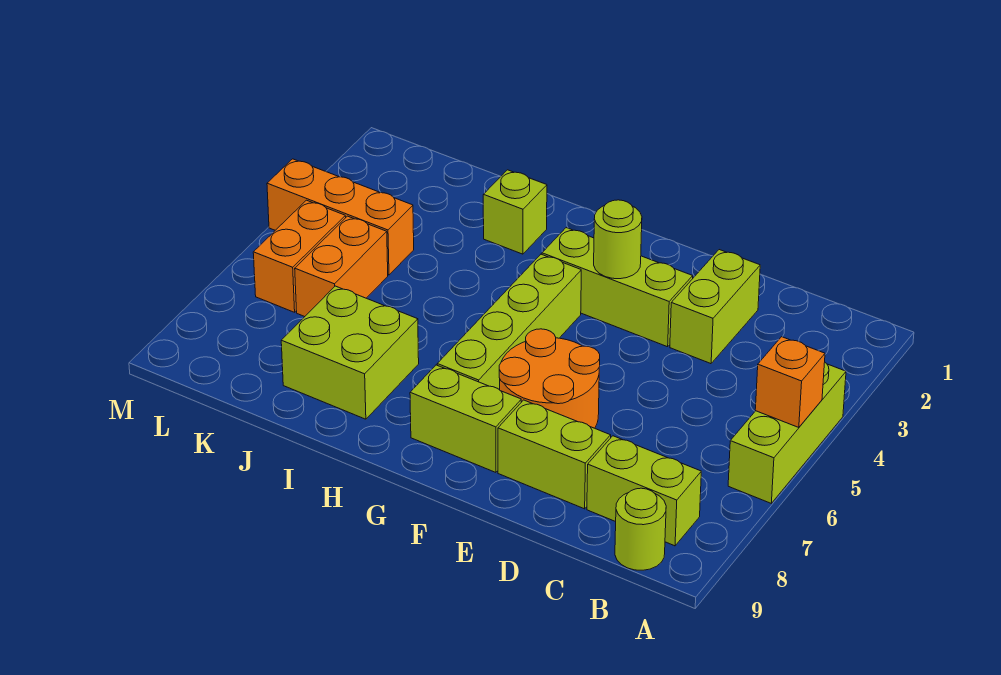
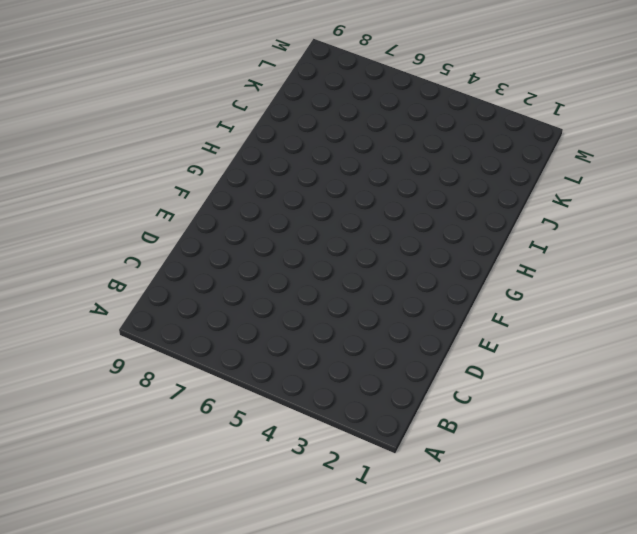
none -> lime brick A4:A6 level 1
none -> lime brick B8:C8 level 1
none -> lime round brick B9 level 1

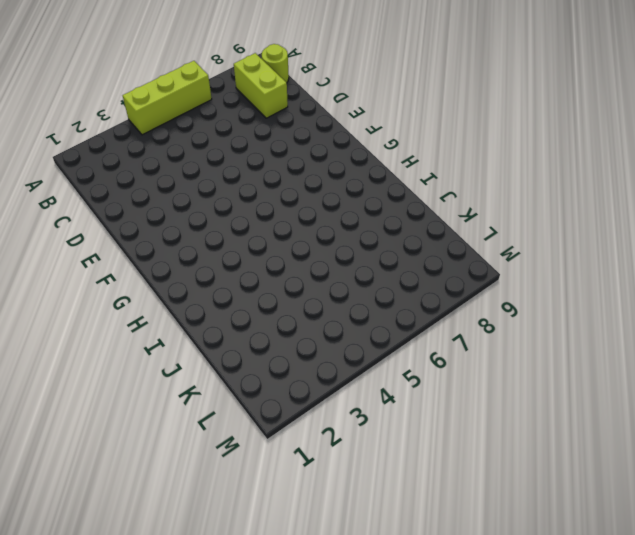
none -> lime brick D2:D3 level 1
none -> lime brick D8:E8 level 1
none -> lime brick E3:G3 level 1

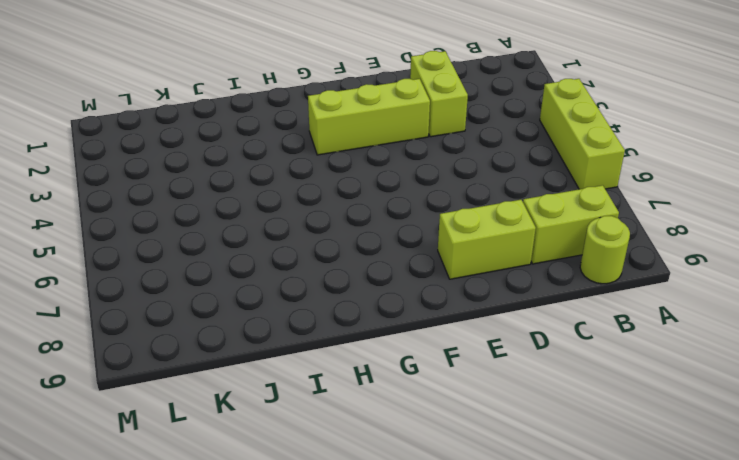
none -> orange round brick E6:F7 level 1
none -> lime brick F8:G8 level 1
none -> lime brick G4:G7 level 1

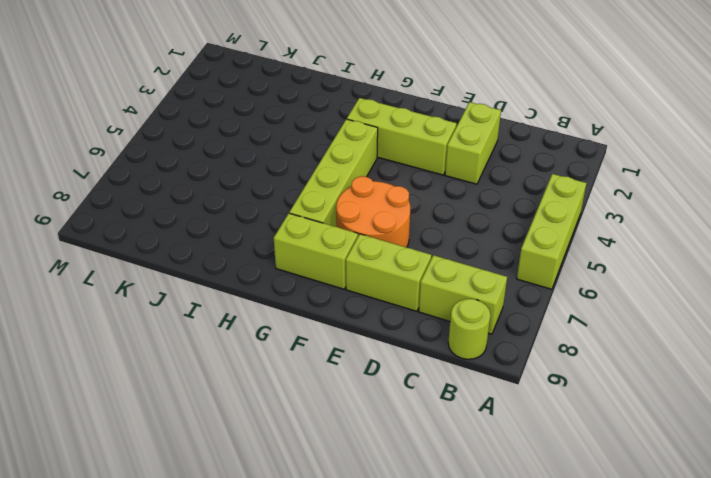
none -> lime brick I2 level 1
none -> lime brick I7:J8 level 1
none -> orange brick K4:M4 level 1

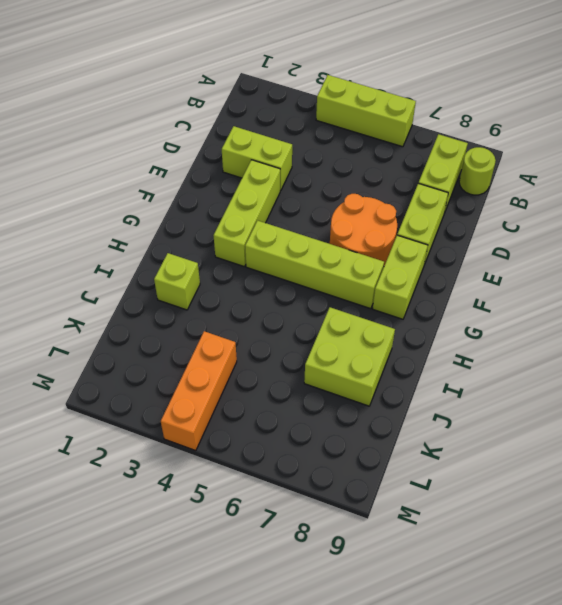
none -> orange brick K5:K6 level 1
none -> orange brick L5:L6 level 1
none -> orange brick A5 level 2

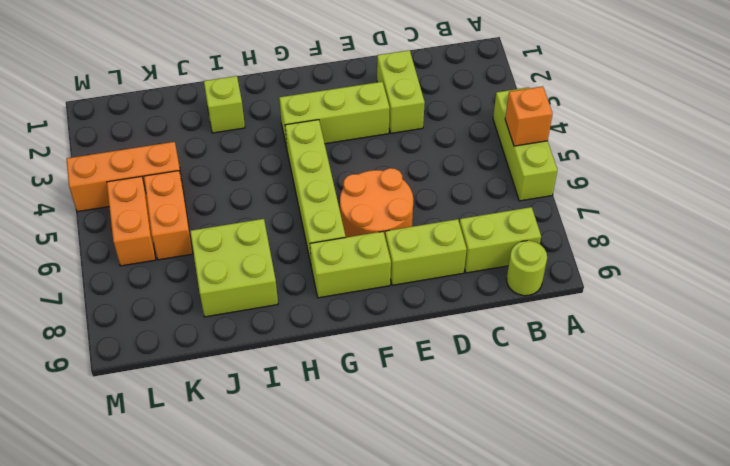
none -> lime round brick F3 level 2

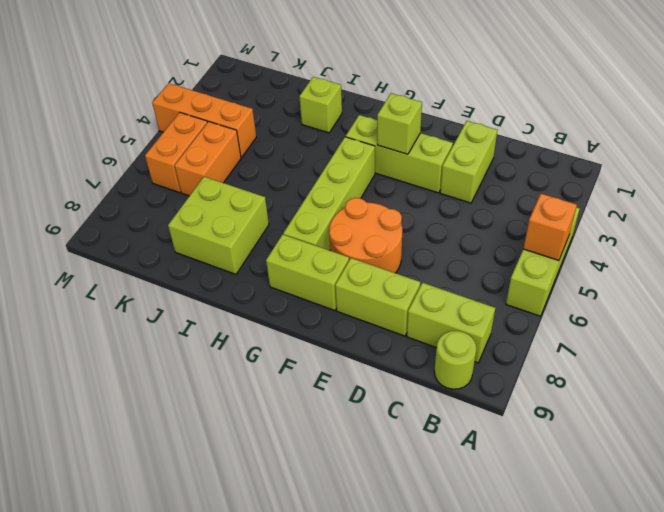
lime brick F3 level 2 -> lime round brick F3 level 2

